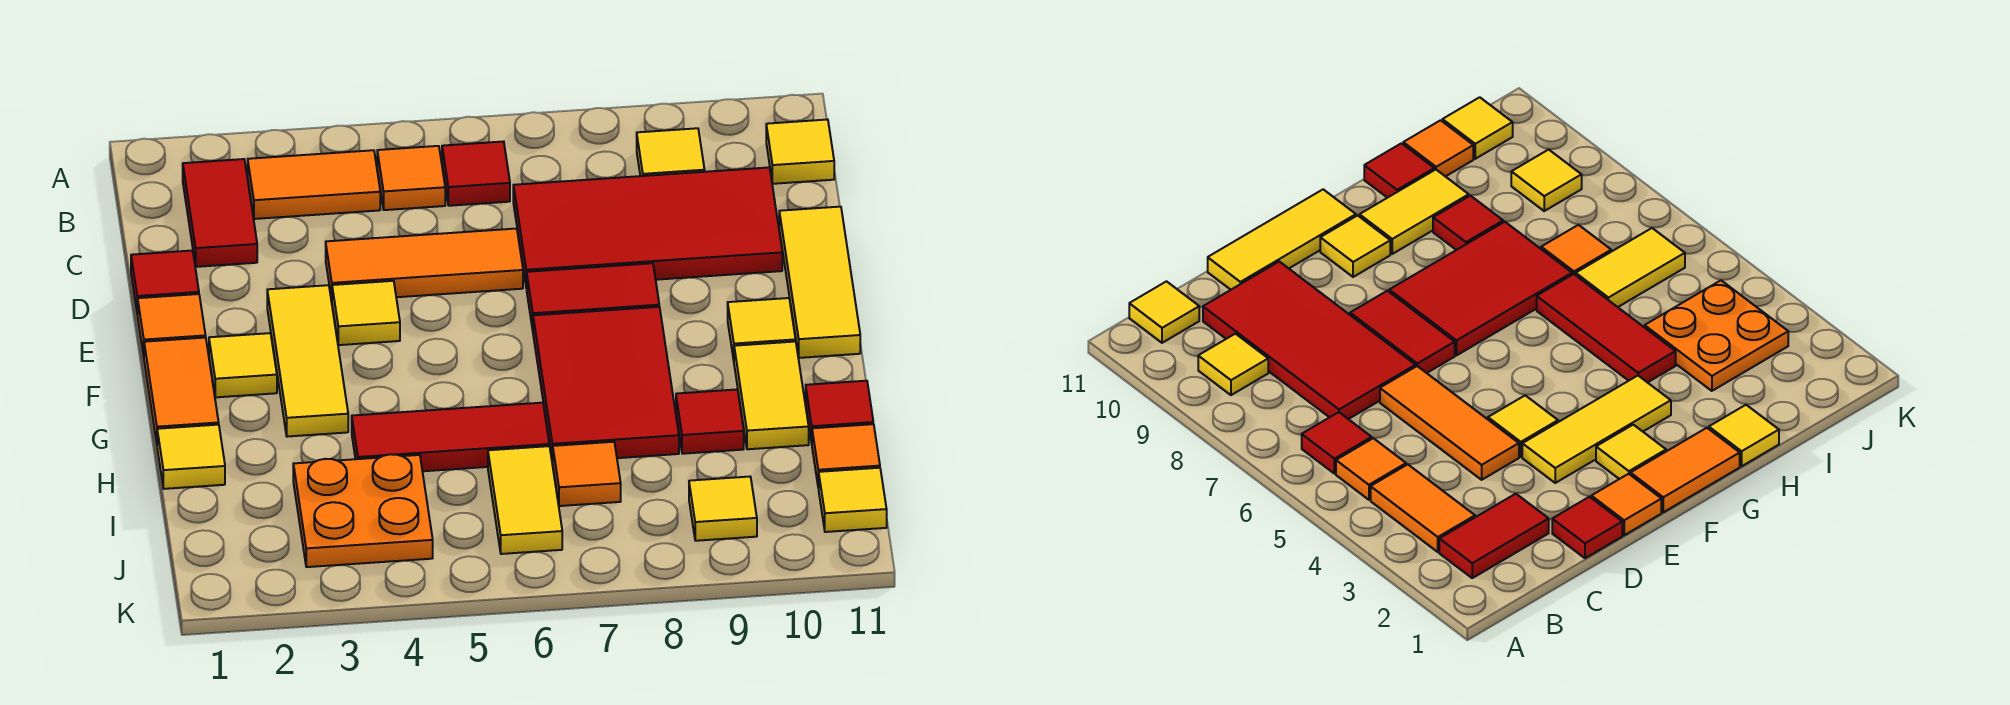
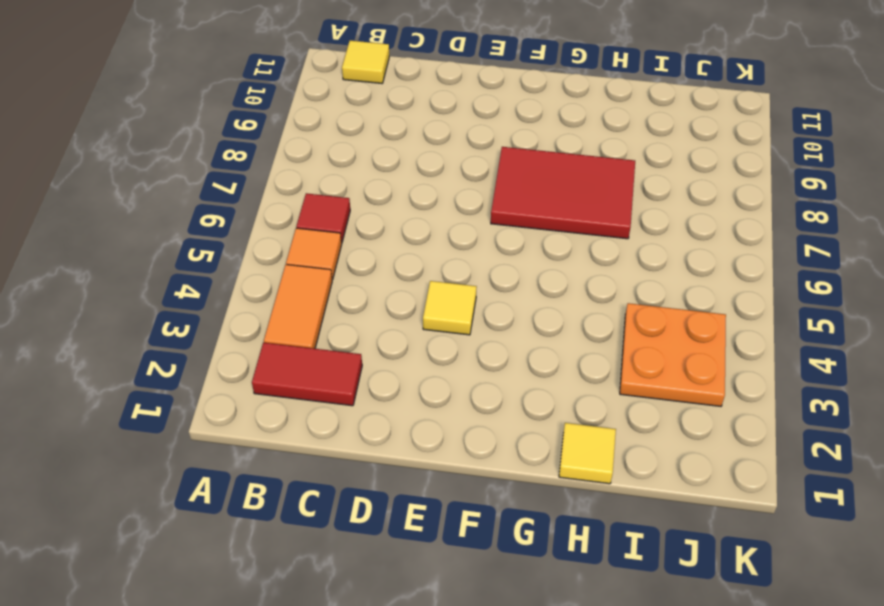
none -> yellow tile B9 level 1
none -> red tile C7:D10 level 1
none -> red tile D1 level 1

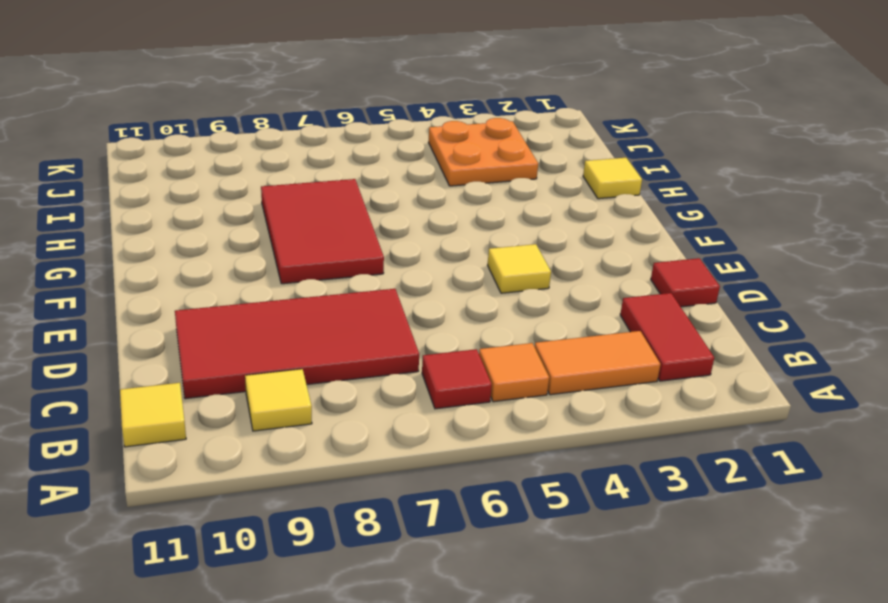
none -> orange tile D4:D6 level 1
none -> yellow tile D11:F11 level 1
none -> orange tile E1 level 1

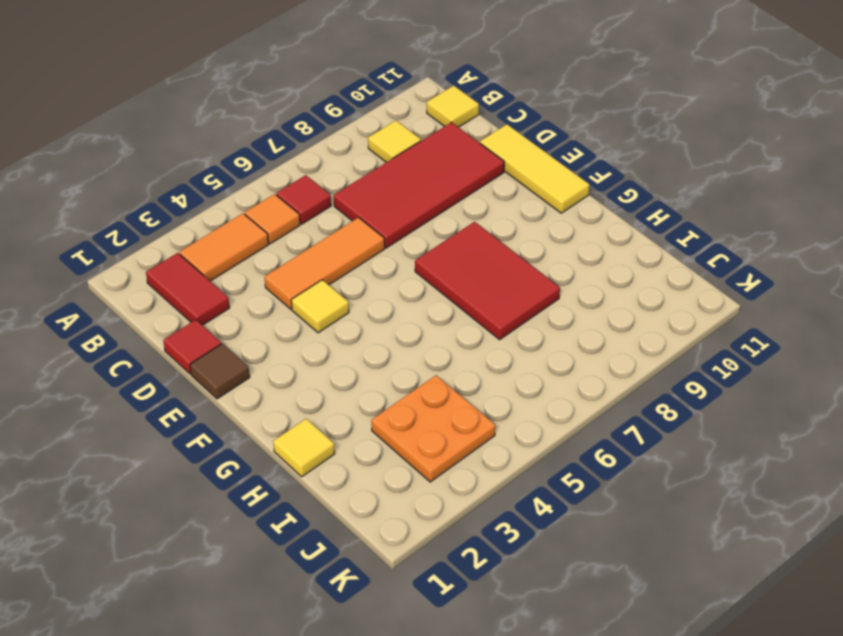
brown tile E1 level 1 -> orange tile E1 level 1
none -> yellow tile E3:G3 level 1
none -> red tile E7:E8 level 1
none -> orange tile F1:G1 level 1

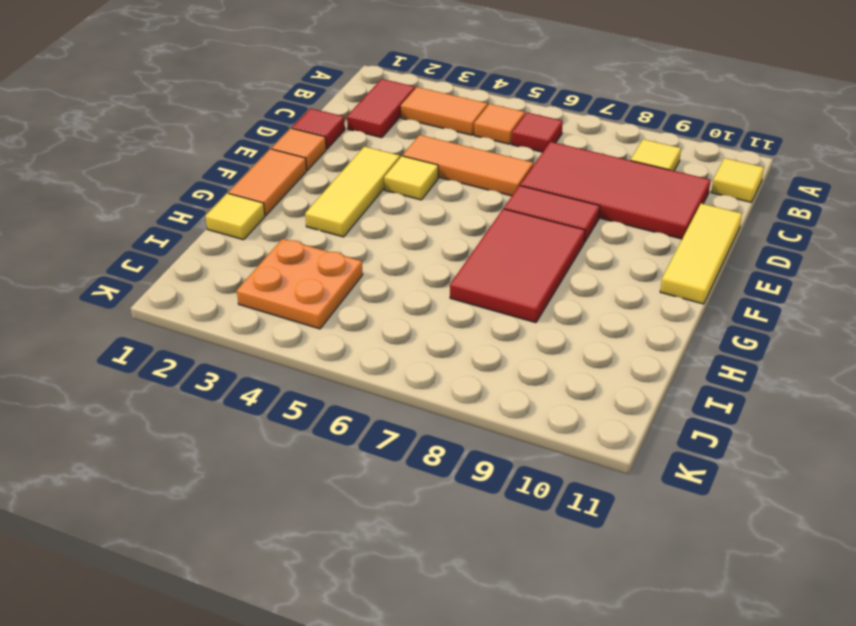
none -> yellow tile F2 level 1
none -> yellow tile F10 level 1
none -> yellow tile G10:H10 level 1

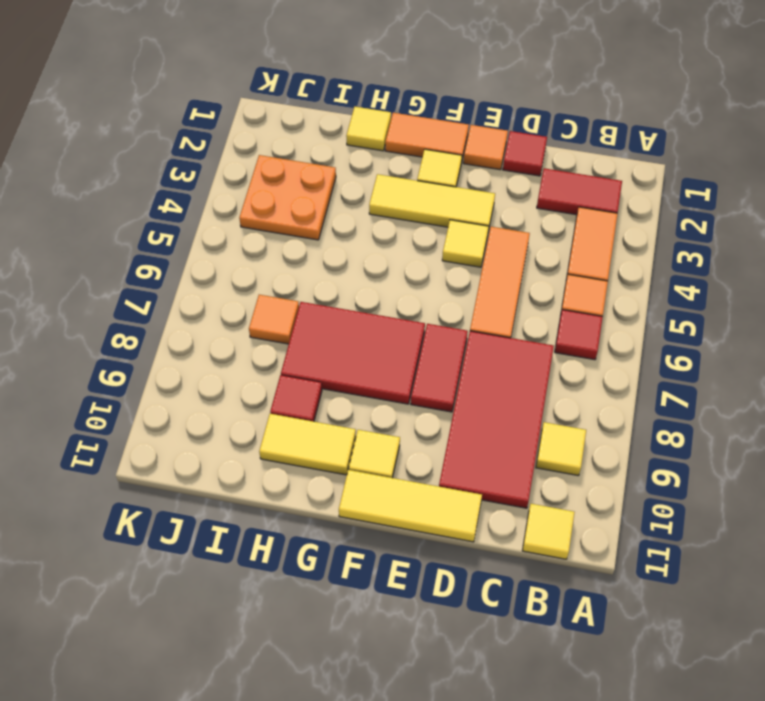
none -> red tile H4:H6 level 1
none -> red tile H11 level 1
none -> yellow tile I6:J6 level 1

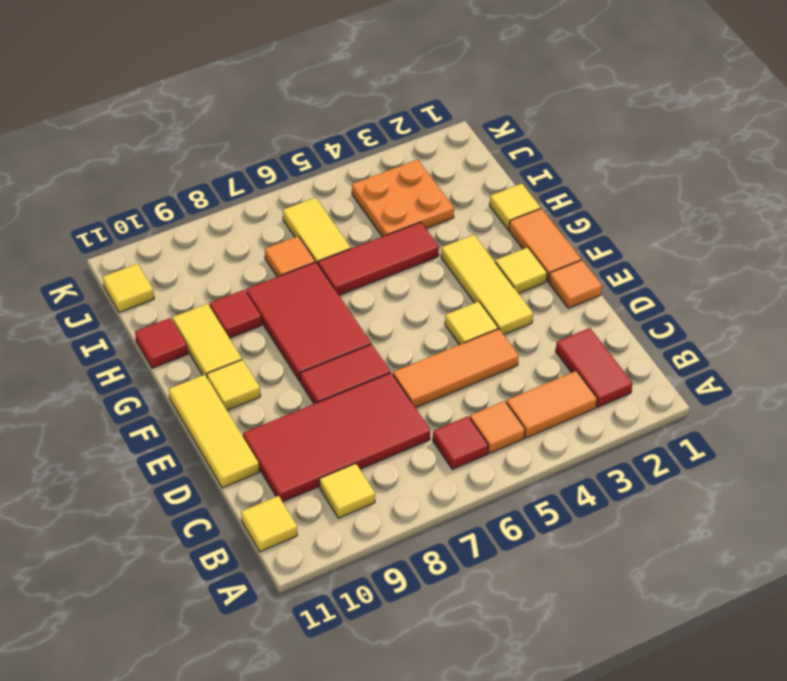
none -> red tile D1 level 1
none -> orange tile I11 level 1
none -> yellow tile J9 level 1

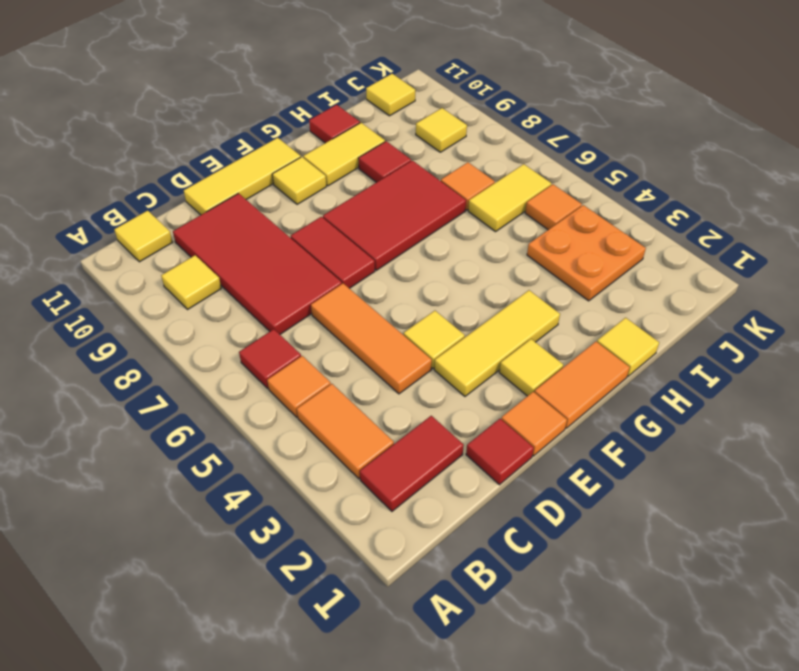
orange tile J5 level 1 -> orange tile I11 level 1
none -> red tile H4:H6 level 1

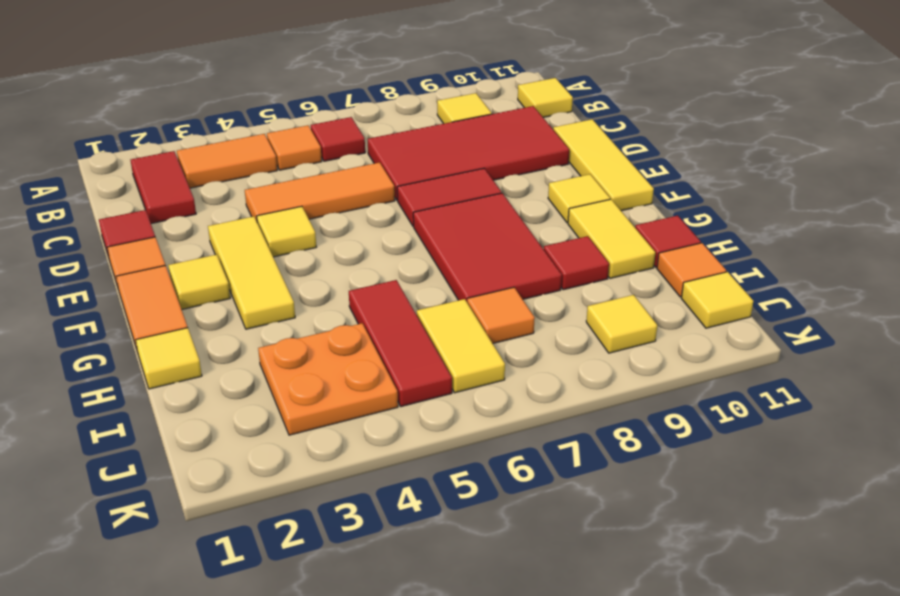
red tile H5:J5 level 1 -> red tile H4:H6 level 1

